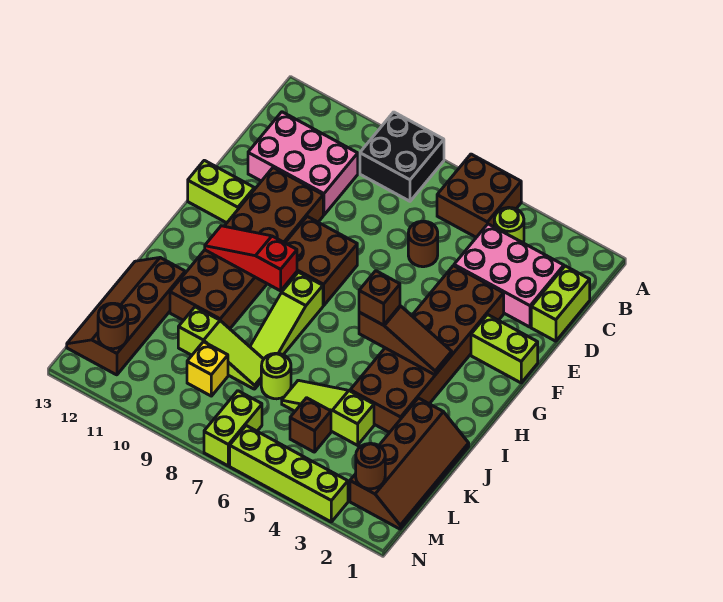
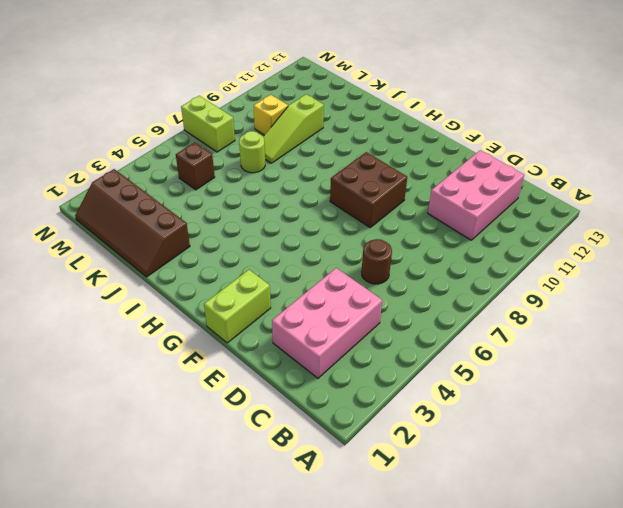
none -> brown brick A5:B6 level 1
none -> black brick A8:B9 level 1
none -> lime round brick B4 level 1

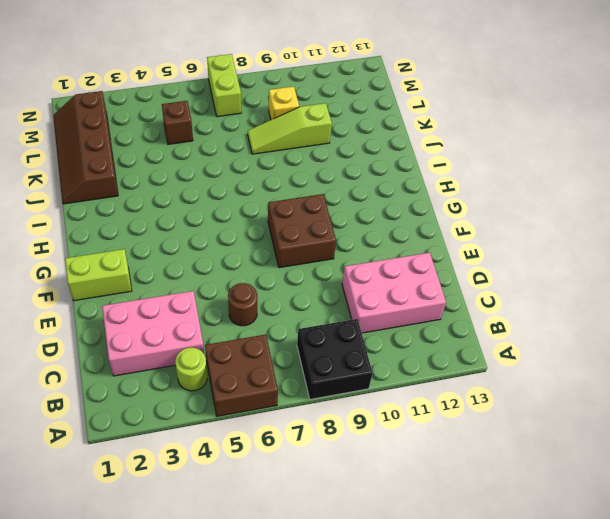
none -> lime brick C1:D1 level 1
none -> brown brick E3:J4 level 1
none -> brown brick E10:J11 level 1

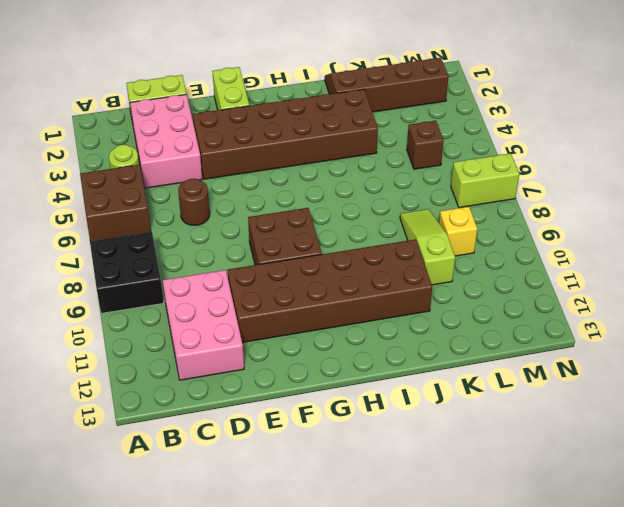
none -> lime brick F12:F13 level 1
none -> lime slope H8:J8 level 1 top H
none -> brown slope J12:M13 level 1 top 12

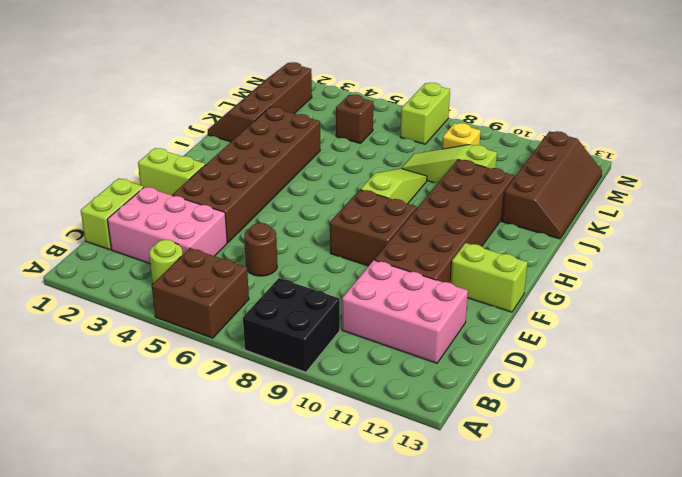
none -> lime slope K4:K6 level 1 top 4
none -> lime round brick K7 level 1
none -> lime brick N3:N6 level 1

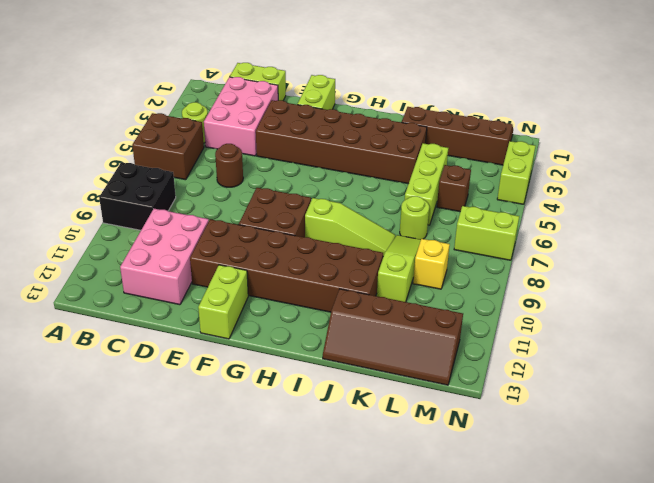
lime brick K4:K6 level 1 -> lime slope K4:K6 level 1 top 4
lime brick N3:N4 level 1 -> lime brick N3:N6 level 1
none -> brown slope H3:H5 level 2 top 5
none -> red slope H9:H11 level 2 top 9
none -> brown round brick M2 level 2

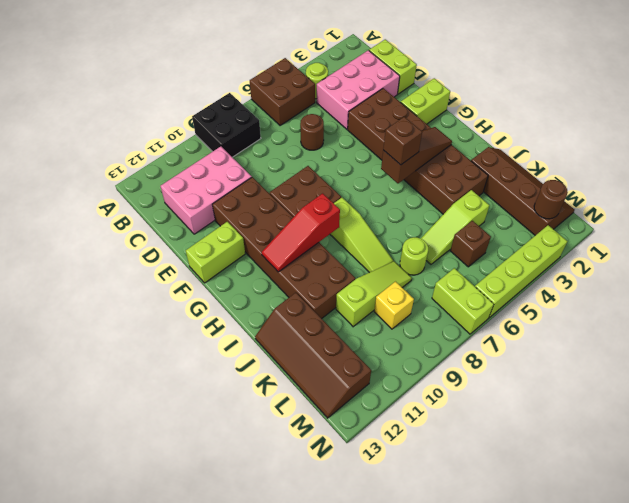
none -> brown round brick M12 level 2

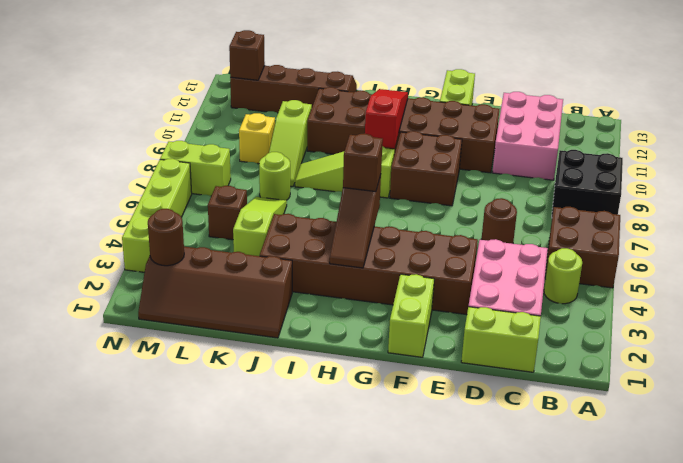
brown brick M12 level 2 -> brown round brick M12 level 2

